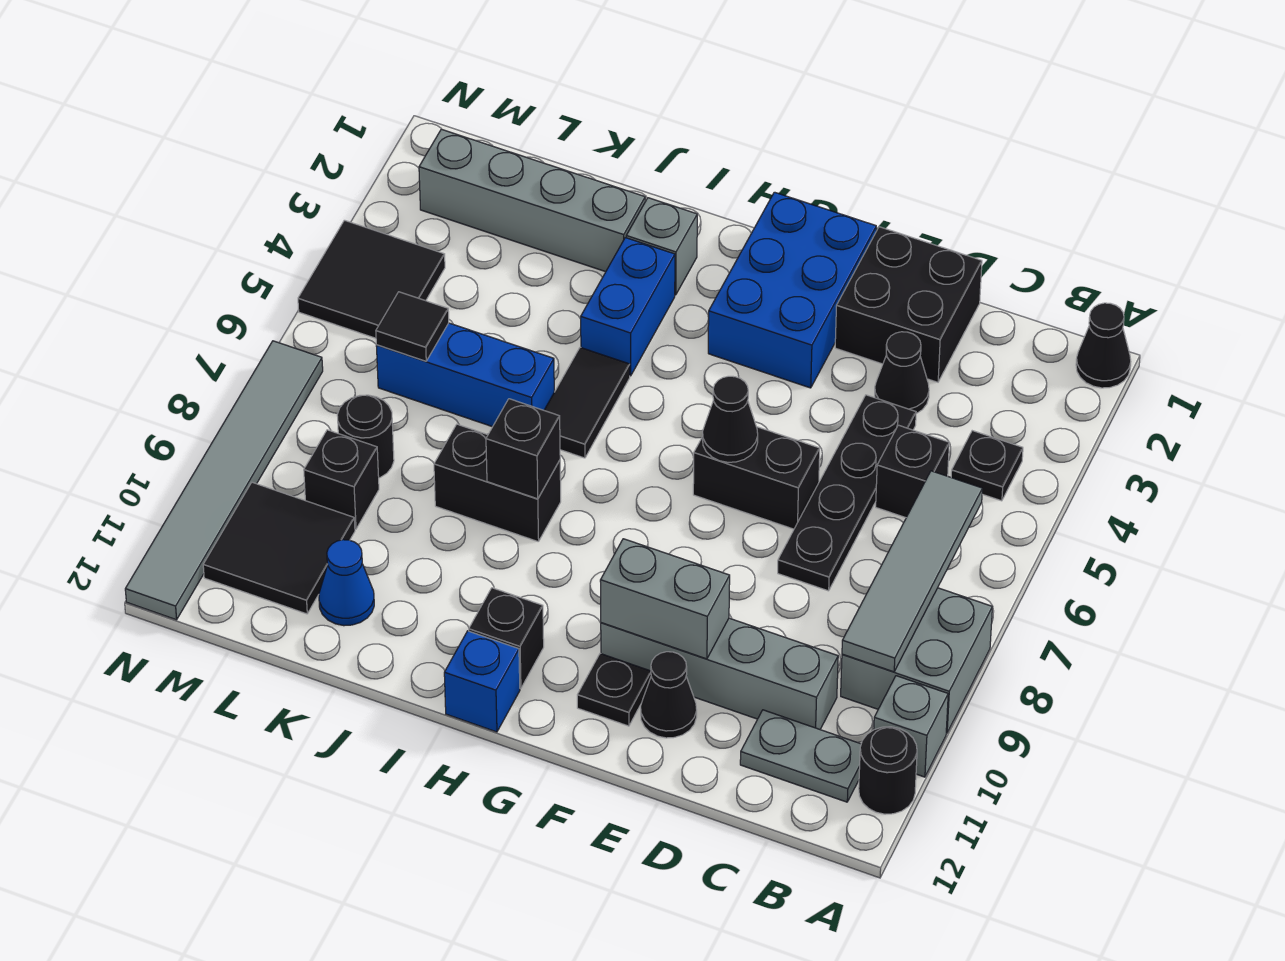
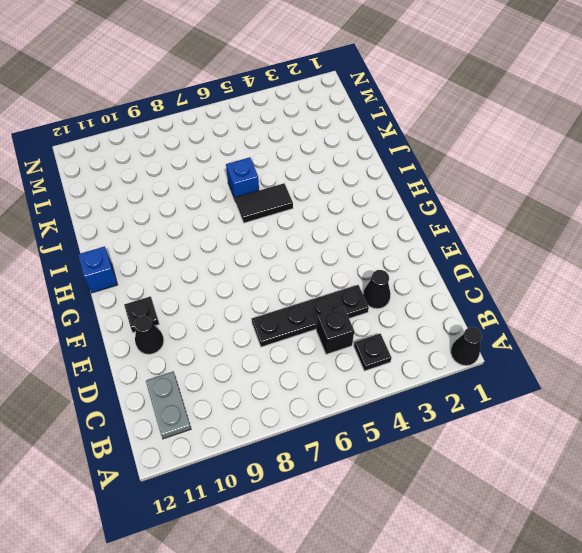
blue brick J6 level 1 -> blue brick J6:L6 level 1
none -> grey brick A8:B9 level 1
none -> grey brick A10 level 1
none -> black round brick A11 level 1
none -> grey brick C10:F10 level 1

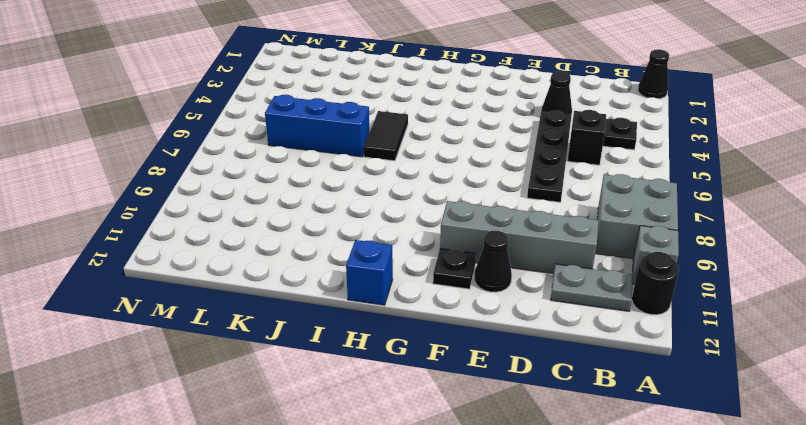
none -> black brick D1:E2 level 1
none -> black brick E6:F6 level 1
none -> blue brick F1:G3 level 1
none -> black brick H11 level 1

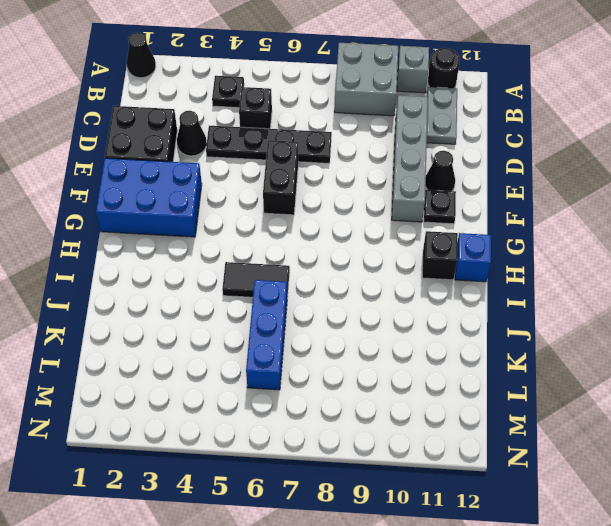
none -> grey brick I2 level 1
none -> blue brick I3:I4 level 1
none -> black brick I8:J8 level 1
none -> grey brick J2:M2 level 1

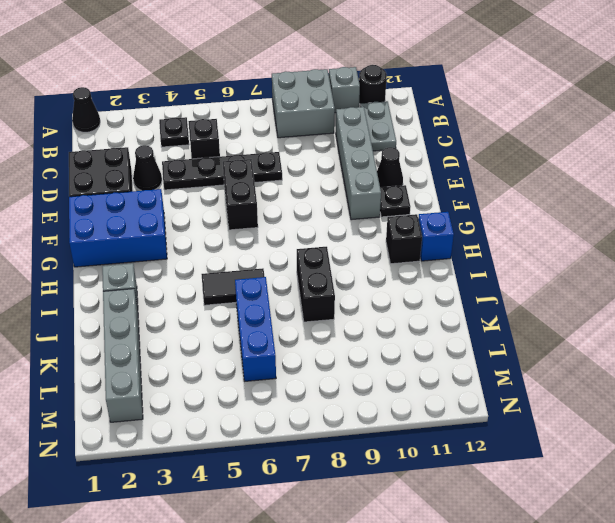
none -> blue brick I3:I4 level 1
none -> blue cone K11 level 1
none -> black round brick L8 level 1
none -> black brick L9 level 1

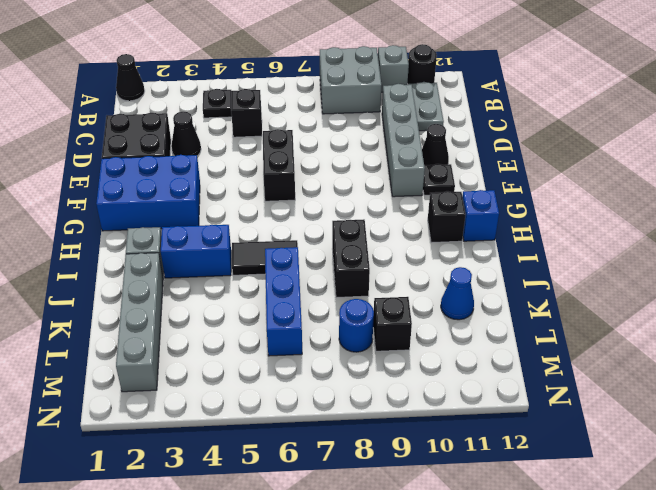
blue round brick L8 level 1 -> black round brick L8 level 1
none -> black plate D4:D7 level 1
none -> black tile L10:M11 level 1
none -> black tile M4:N5 level 1
none -> grey tile N7:N12 level 1

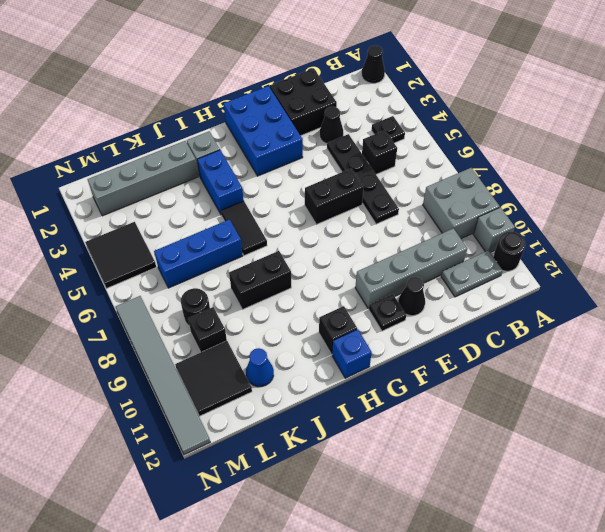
none -> grey tile B6:B9 level 2
none -> grey brick E10:F10 level 2
none -> black cone F6 level 2
none -> black brick I8 level 2

